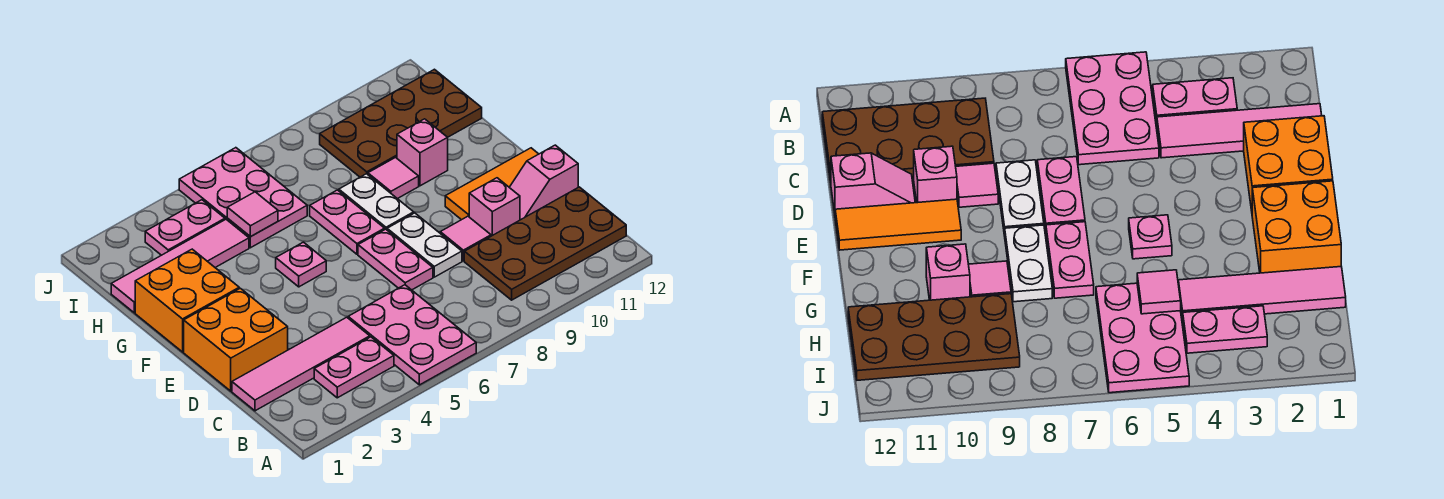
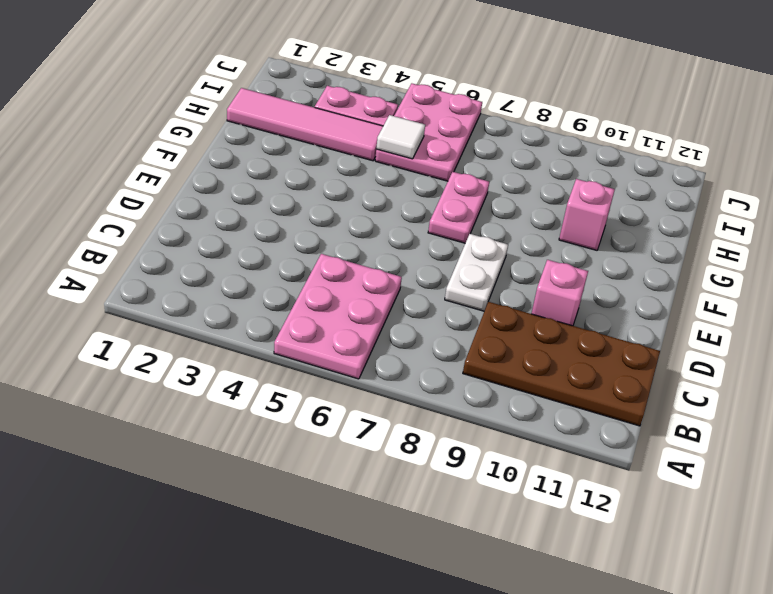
white tile H5 level 2 -> pink tile H5 level 2
none -> pink plate B3:B4 level 1
none -> pink tile C1:C4 level 1
none -> orange brick D1:E2 level 1

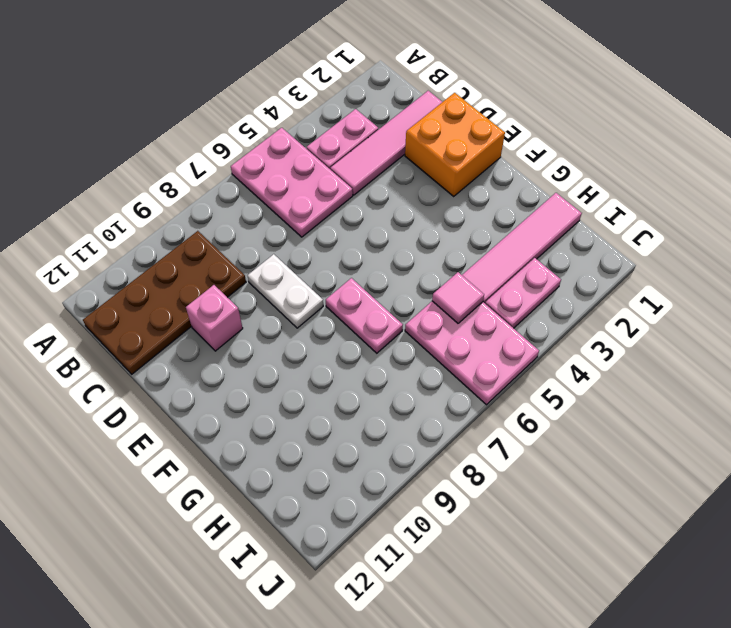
none -> pink plate D7:E7 level 1
none -> pink tile D9 level 1
none -> pink slope D11:D12 level 1 top 12

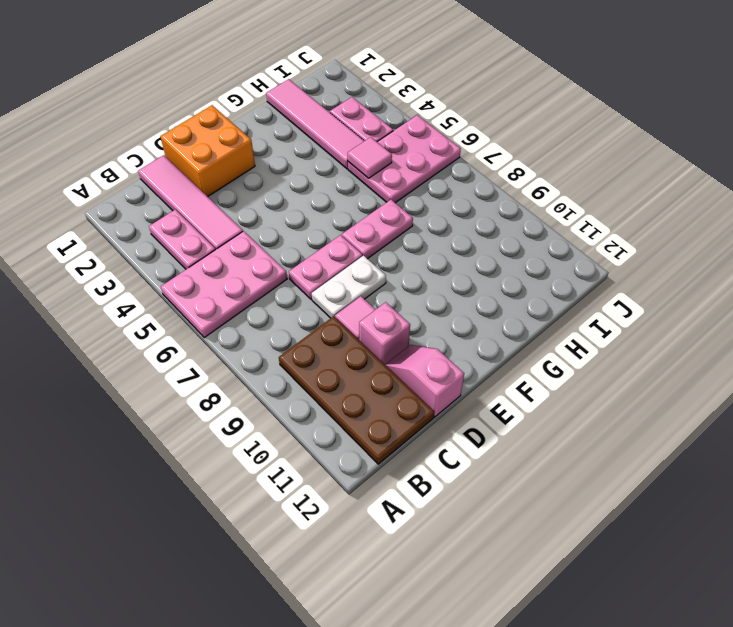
none -> orange tile E10:E12 level 1
none -> orange brick F1:G2 level 1
none -> pink plate F5 level 1

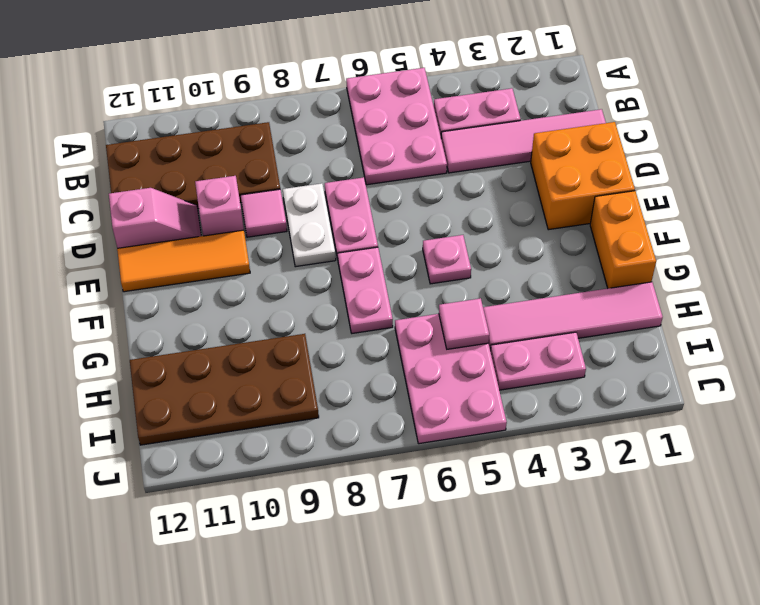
orange brick F1:G1 level 1 -> orange brick F1:G2 level 1
none -> white plate F8:G8 level 1
none -> pink tile G9 level 1
none -> pink brick G10 level 1

